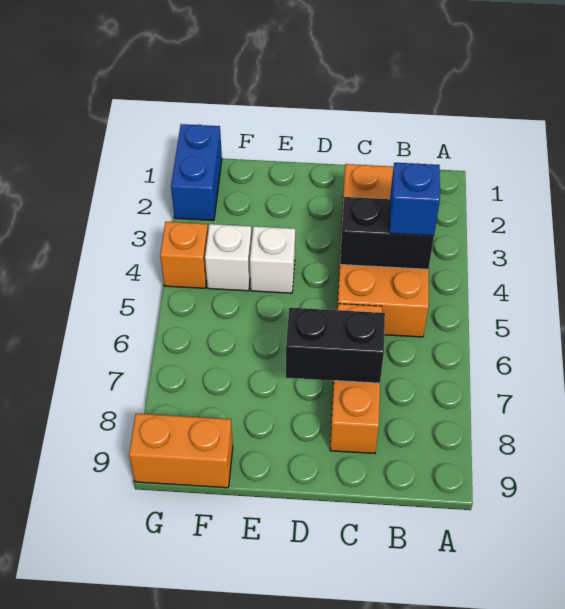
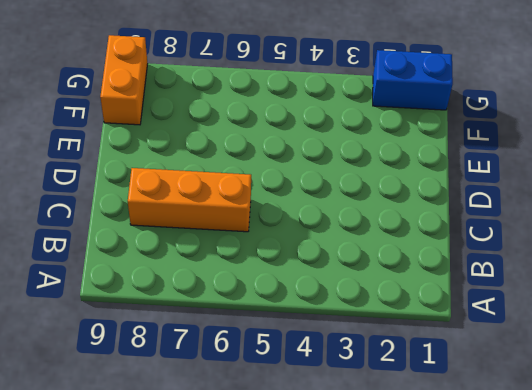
none -> orange brick B2:C5 level 1
none -> white brick E4 level 1

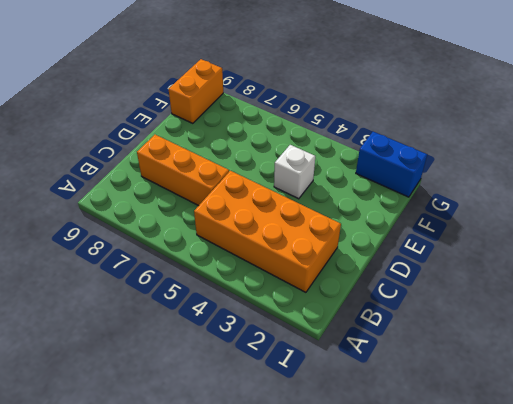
none -> white brick F4 level 1
none -> orange brick G4 level 1

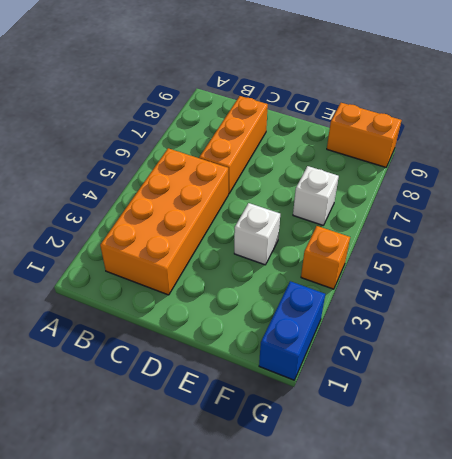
white brick F6 level 1 -> white brick F4 level 1
none -> black brick B4:C4 level 2
none -> black brick C7:D7 level 2

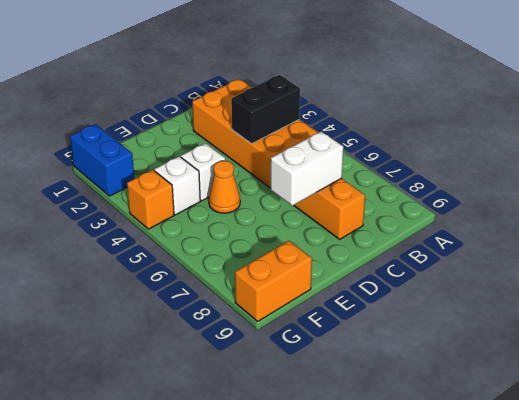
white brick C7:D7 level 2 -> black brick C7:D7 level 2
orange cone E5 level 1 -> none
none -> blue brick B4 level 3

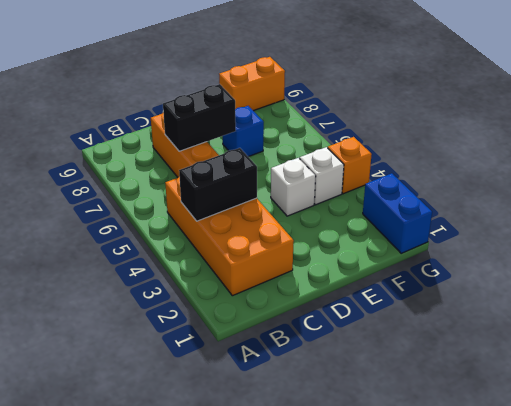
blue brick E7 level 1 -> blue brick B4 level 3

